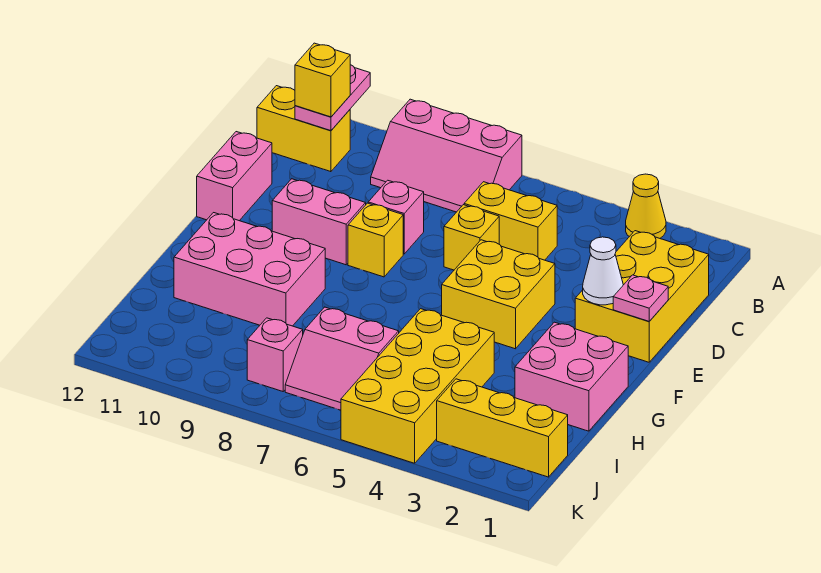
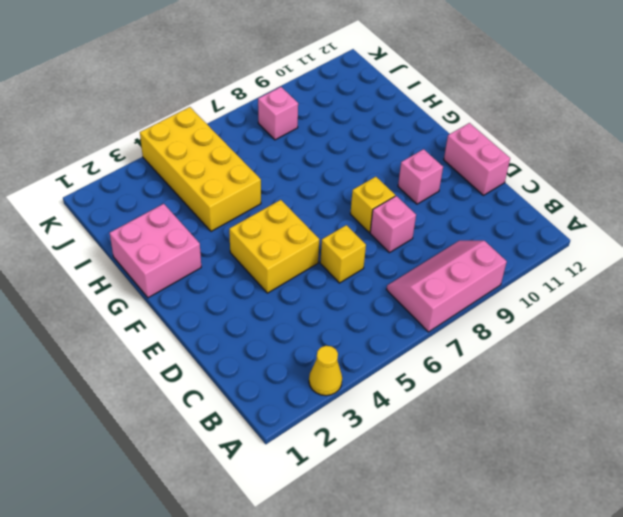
pink brick E10 level 1 -> pink brick E9:E10 level 1
none -> yellow brick B11:B12 level 1
none -> yellow brick C1:E2 level 1
none -> yellow brick C5:C6 level 1

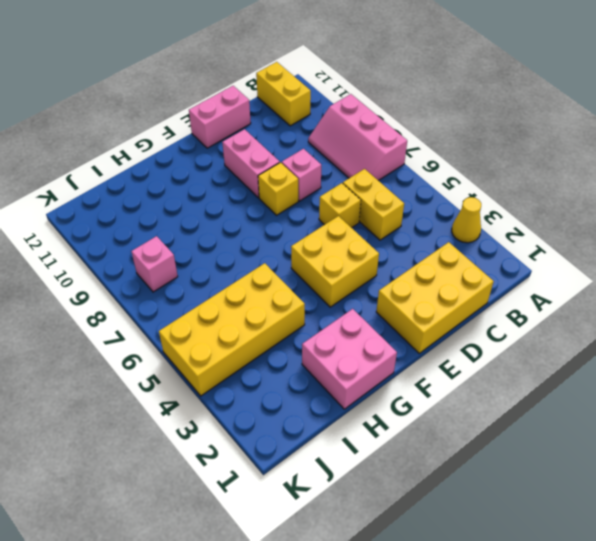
none -> pink brick G9:H11 level 1
none -> pink slope I6:J7 level 1 top I
none -> yellow brick J1:J3 level 1

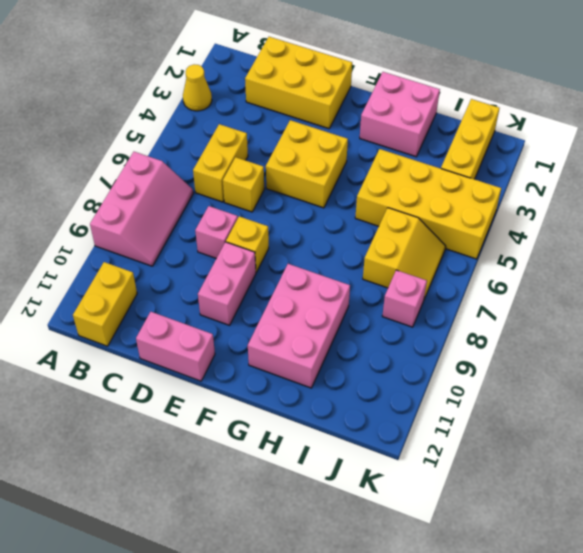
yellow slope I6:J7 level 1 top I -> pink slope I6:J7 level 1 top I
none -> pink plate A11:B11 level 2
none -> pink plate E1 level 2
none -> white cone E2 level 2

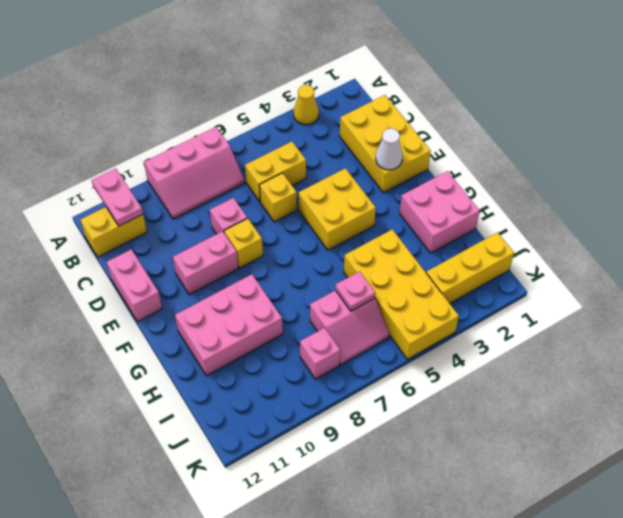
pink plate I6 level 2 -> pink plate E1 level 2
none -> yellow brick B11 level 3

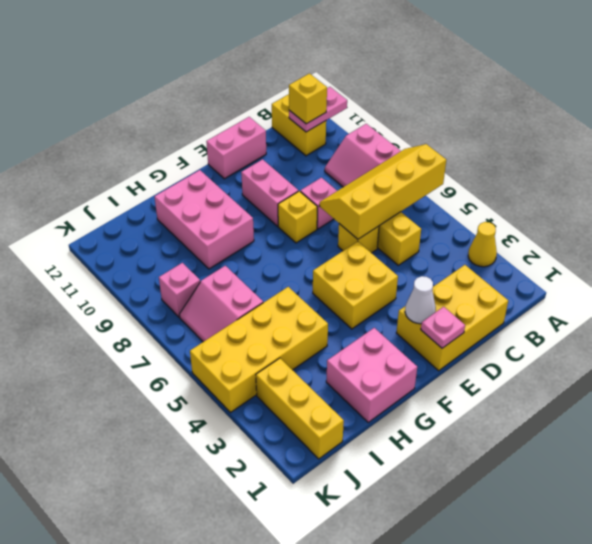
yellow slope A6:D7 level 2 top 6 -> none

